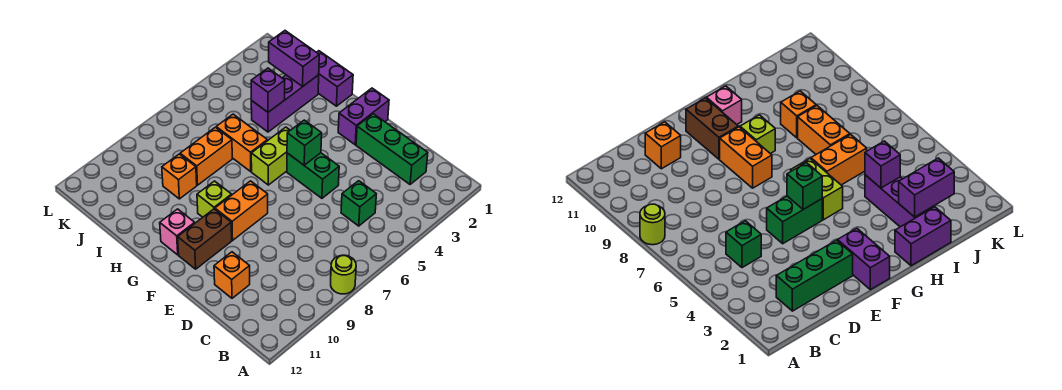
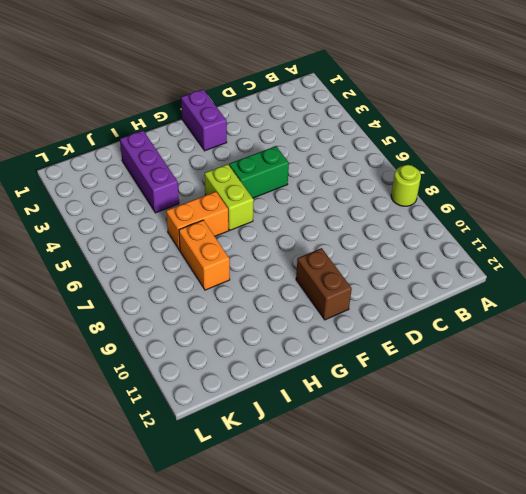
none -> green brick C2:E2 level 1
none -> green brick C5 level 1
none -> orange brick D11 level 1

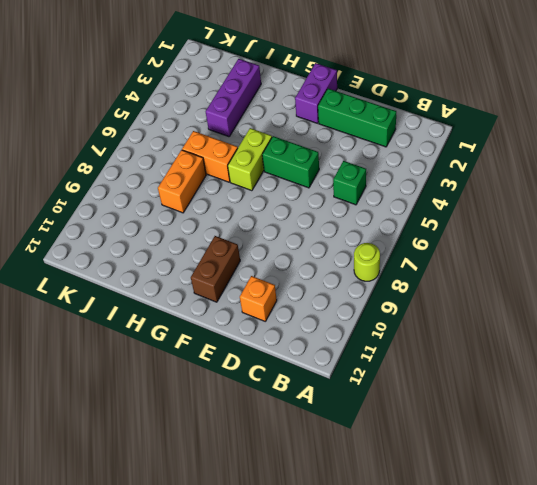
none -> orange brick F8:F9 level 1
none -> lime brick G9 level 1
none -> pink brick G11 level 1

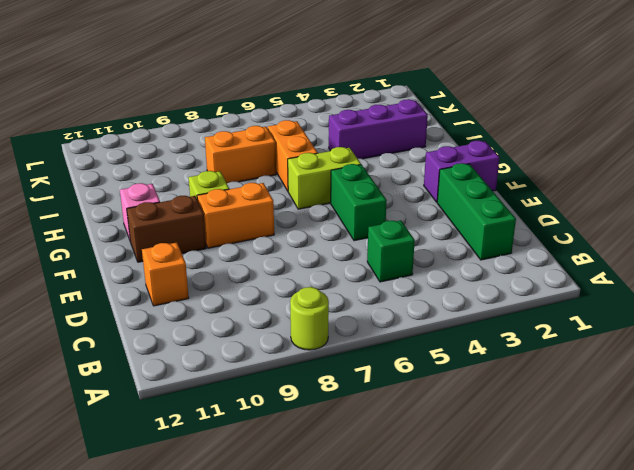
none -> purple brick H1:I1 level 1
none -> orange brick I9 level 1
none -> green brick F5 level 2

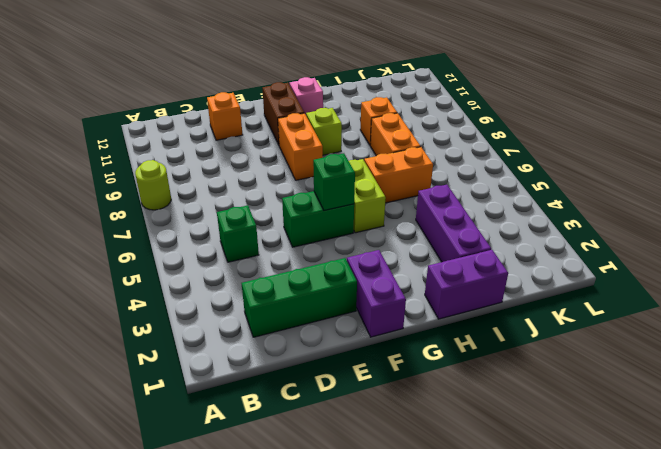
none -> purple brick I2:J2 level 2
none -> purple brick I4 level 2

